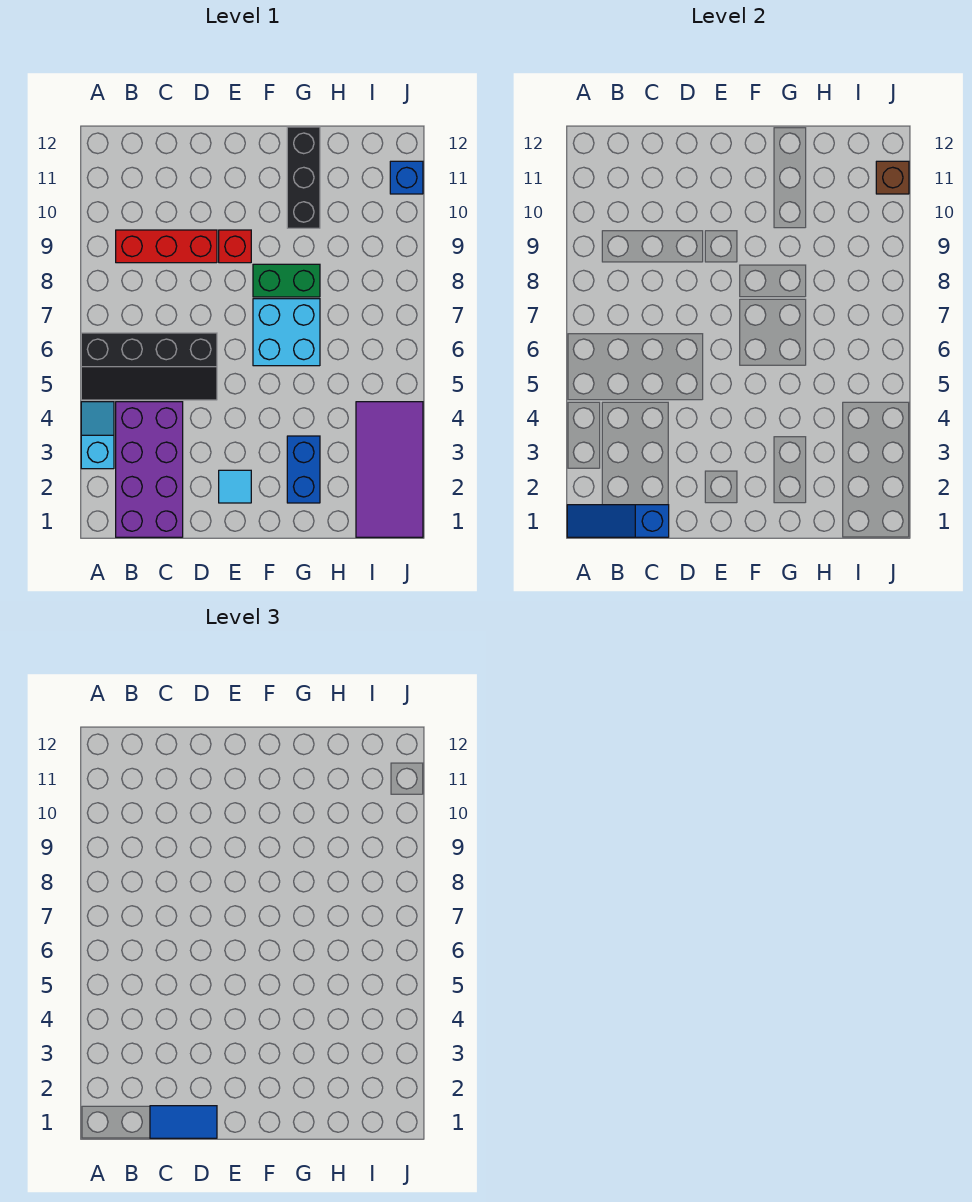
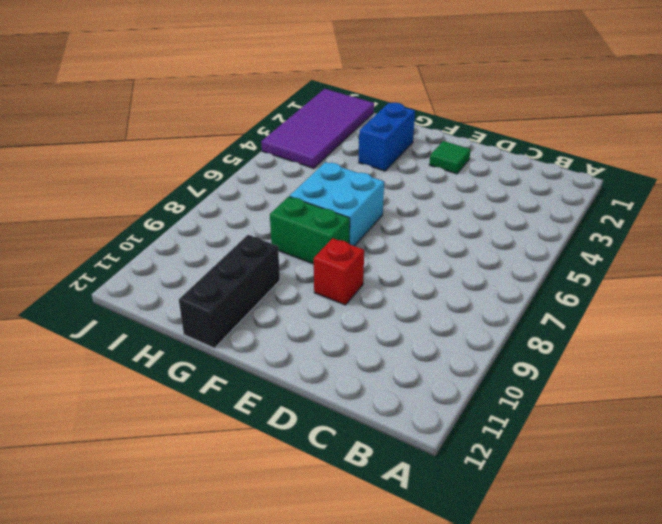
green tile E2 level 1 -> cyan tile E2 level 1
none -> cyan slope A3:A4 level 1 top 3
none -> black slope A5:D6 level 1 top 6
none -> purple brick B1:C4 level 1

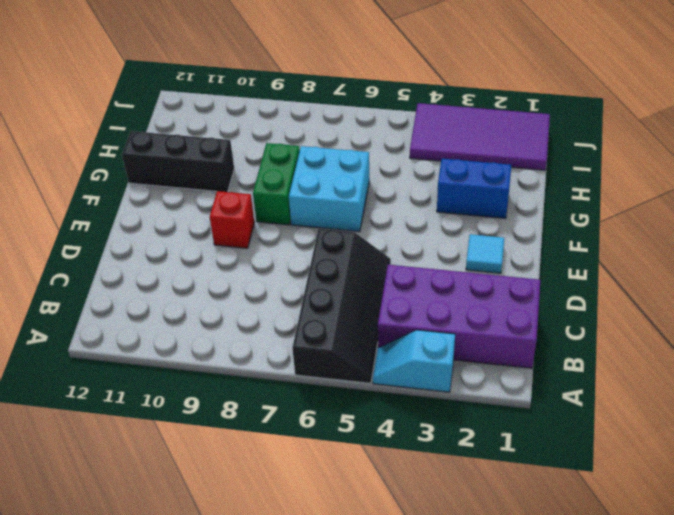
none -> red brick B9:D9 level 1
none -> blue brick J11 level 1
none -> blue slope A1:C1 level 2 top C

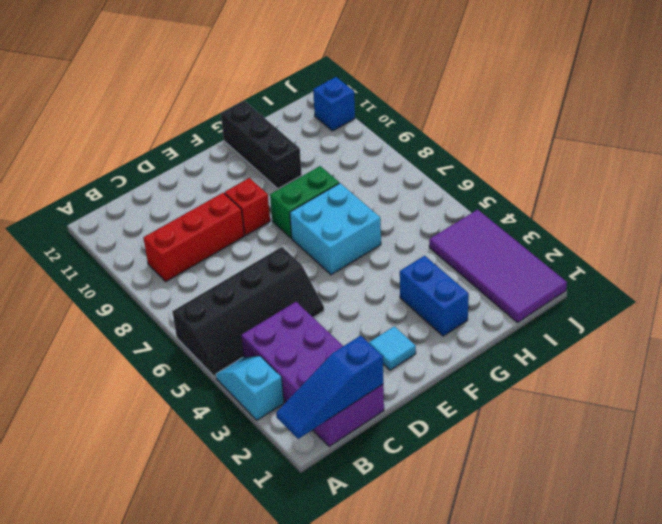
none -> brown brick J11 level 2
none -> blue tile C1:D1 level 3

